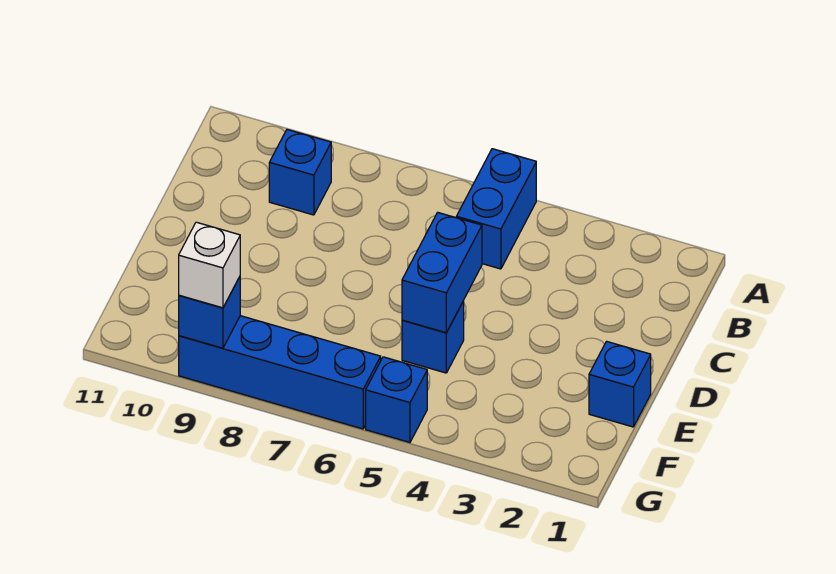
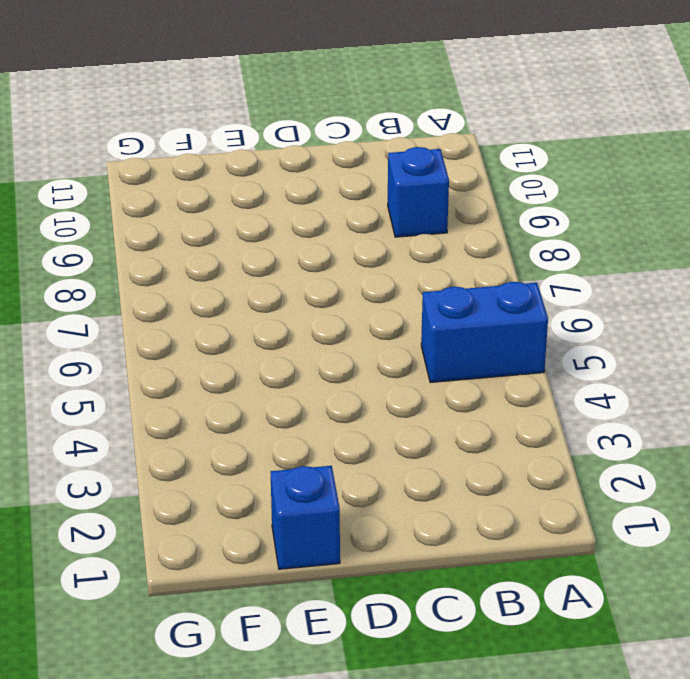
none -> blue brick E5 level 1
none -> blue brick G5 level 1

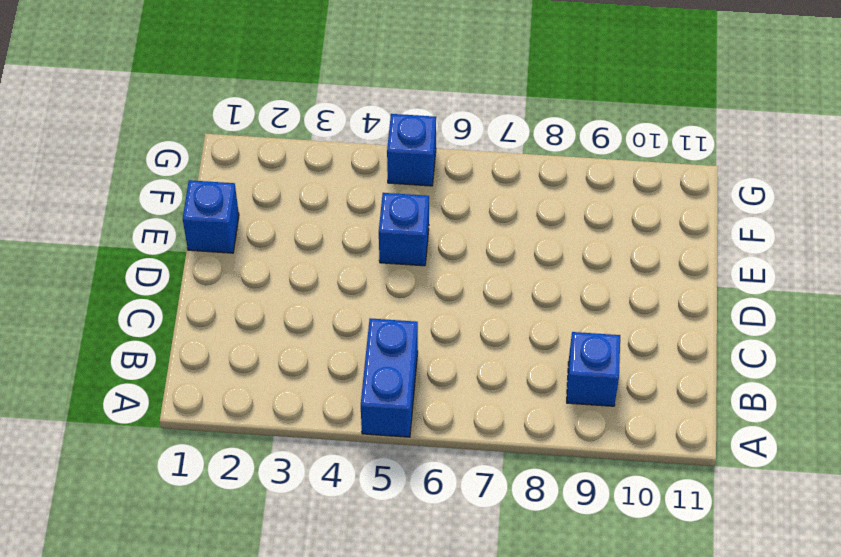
none -> blue brick G6:G9 level 1
none -> blue brick D5:E5 level 2

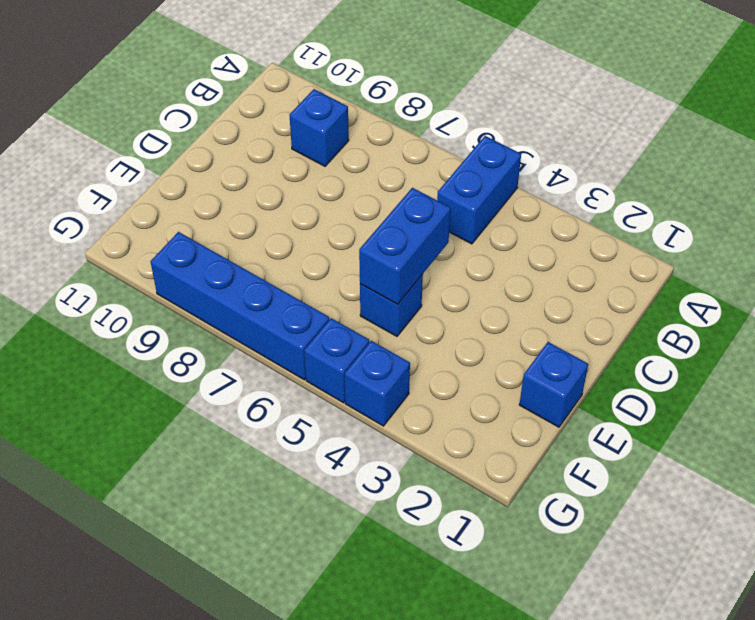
blue brick G4 level 1 -> blue brick G9 level 2
none -> white brick G9 level 3

